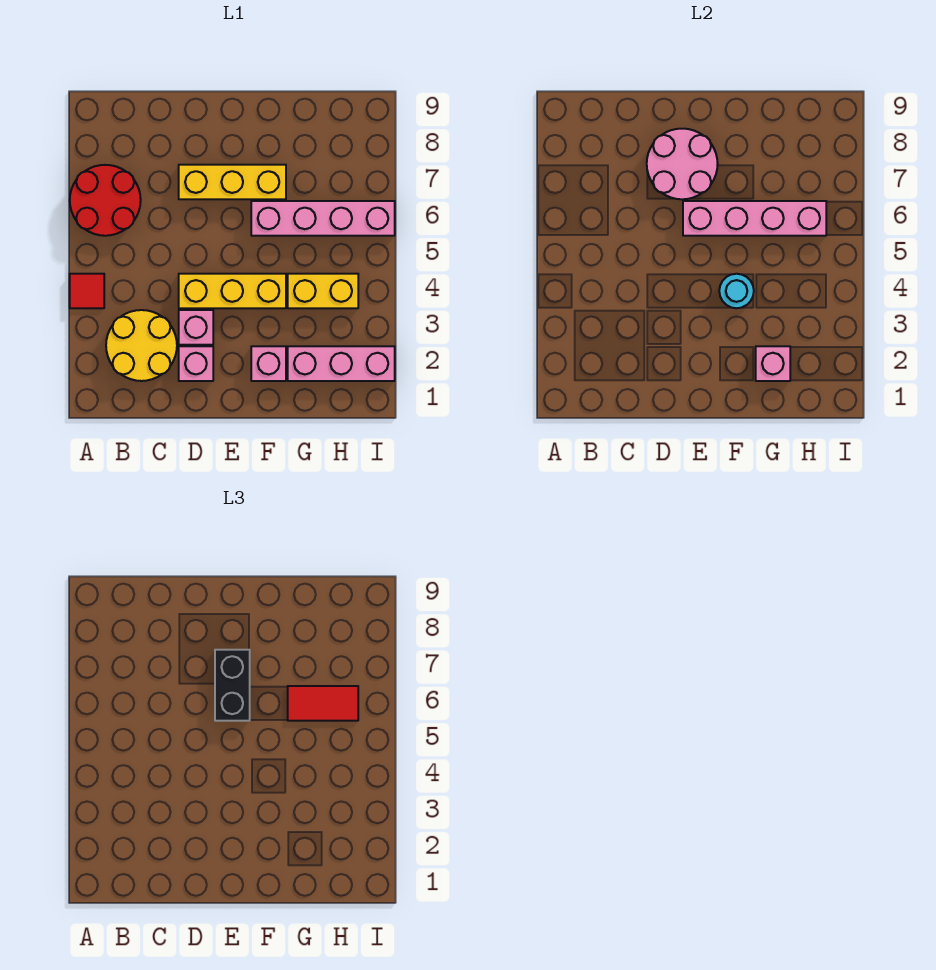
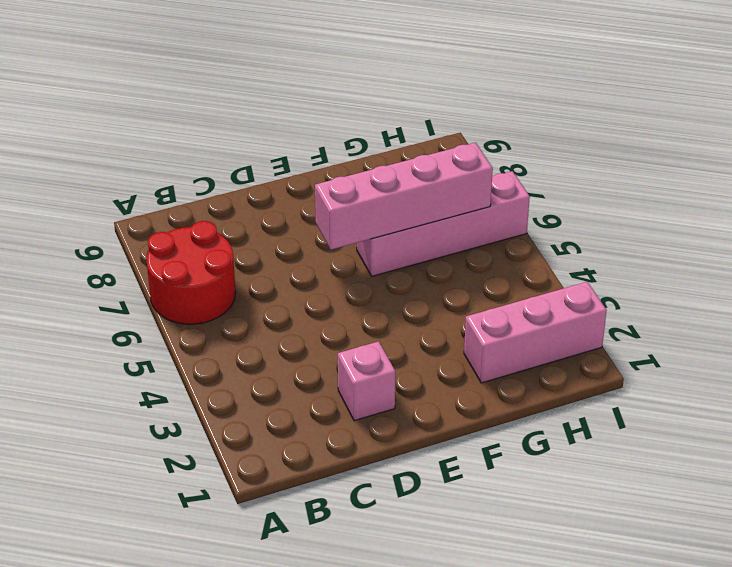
none -> red tile A4 level 1
none -> yellow round brick B2:C3 level 1
none -> pink brick D3 level 1

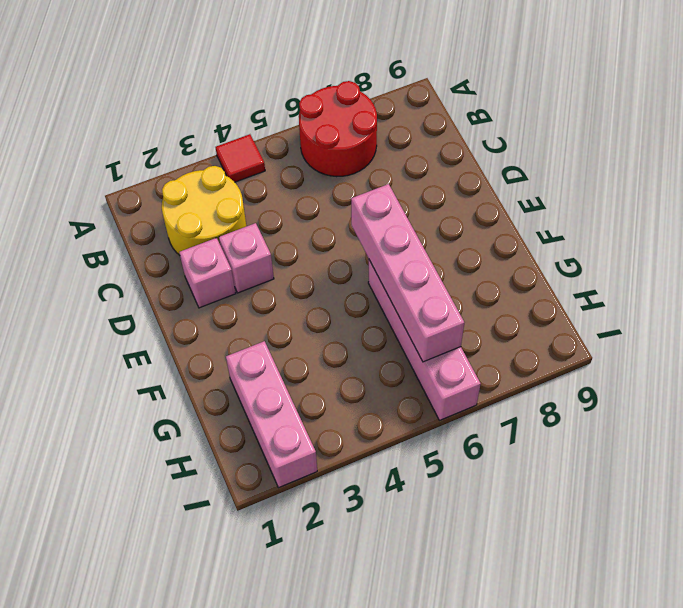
none -> yellow brick D4:F4 level 1
none -> yellow brick D7:F7 level 1
none -> pink brick F2 level 1

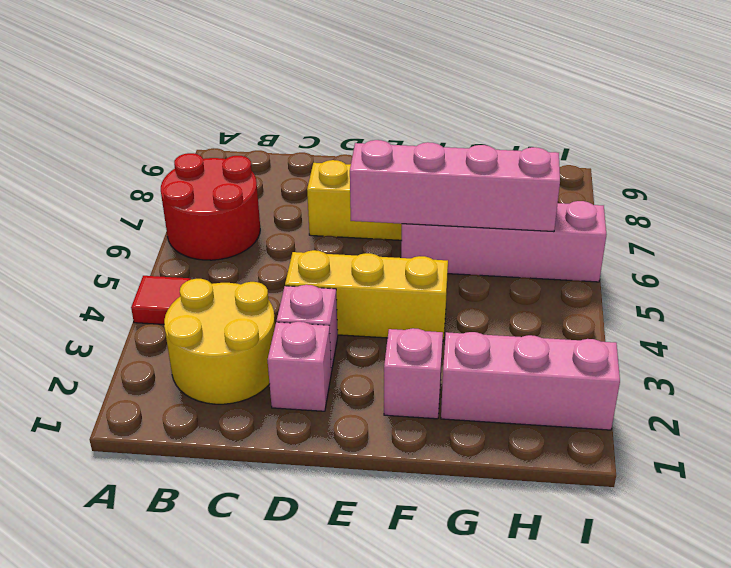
none -> yellow brick G4:H4 level 1
none -> pink round brick D7:E8 level 2
none -> cyan round brick F4 level 2

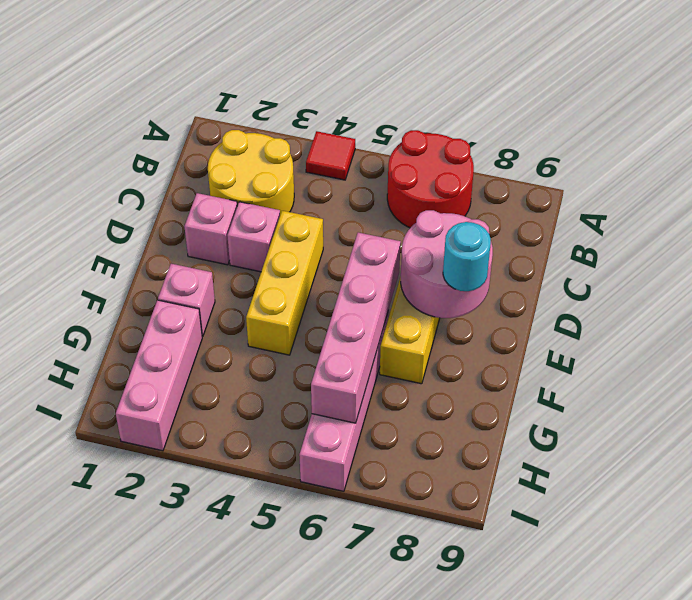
cyan round brick E8 level 3 -> cyan round brick F4 level 2
none -> yellow brick G4:H4 level 1
none -> pink brick G2 level 2
none -> black brick E6:E7 level 3

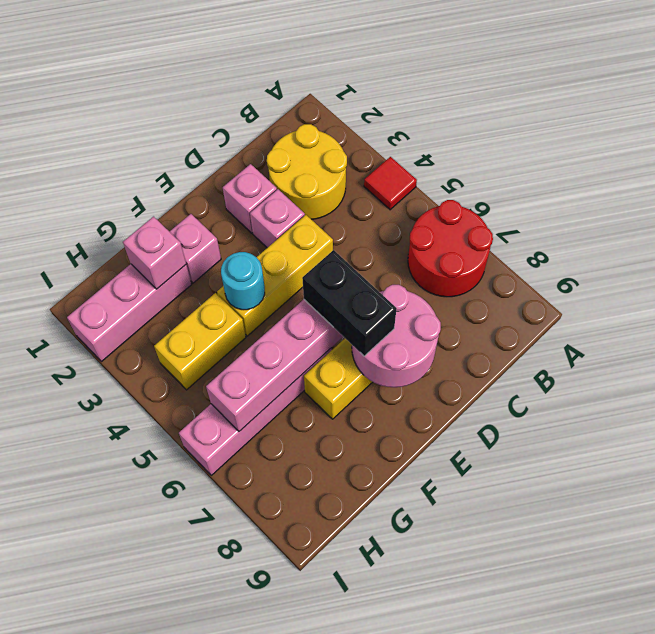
none -> red tile G6:H6 level 3

